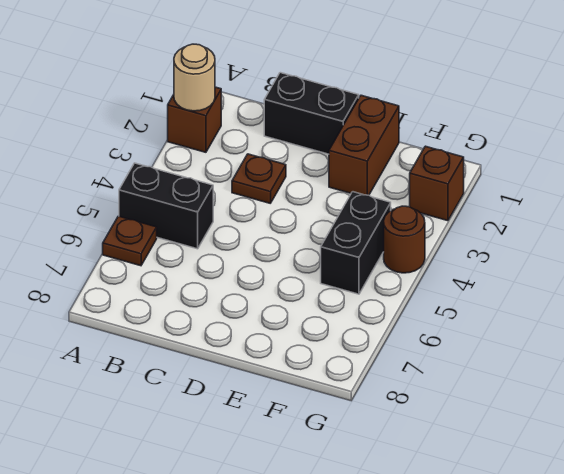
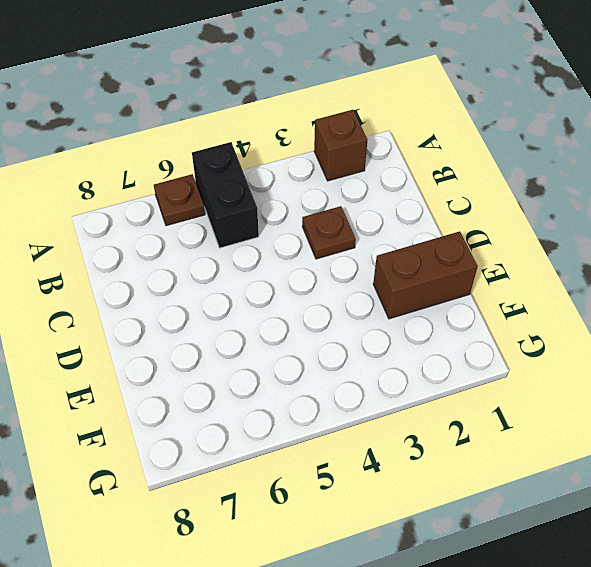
none -> black brick C1:D1 level 1
none -> black brick F4:F5 level 1

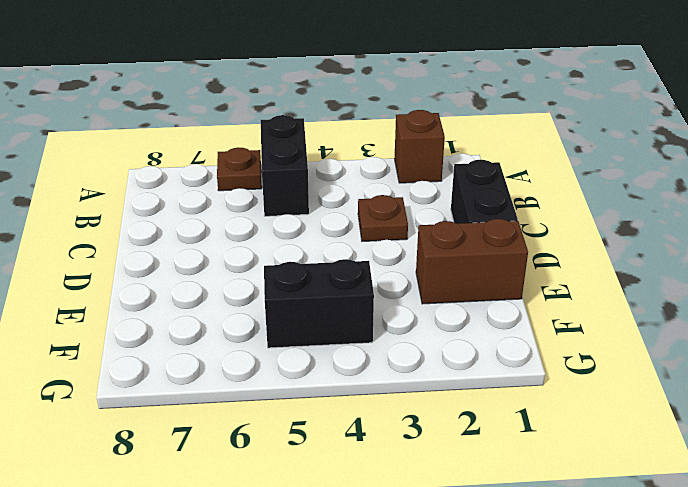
none -> brown brick G2 level 1
none -> brown round brick G4 level 1

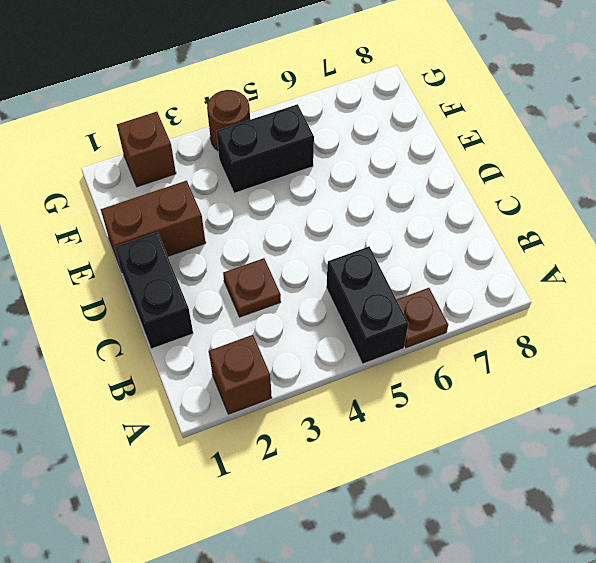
none -> tan round brick A2 level 2

